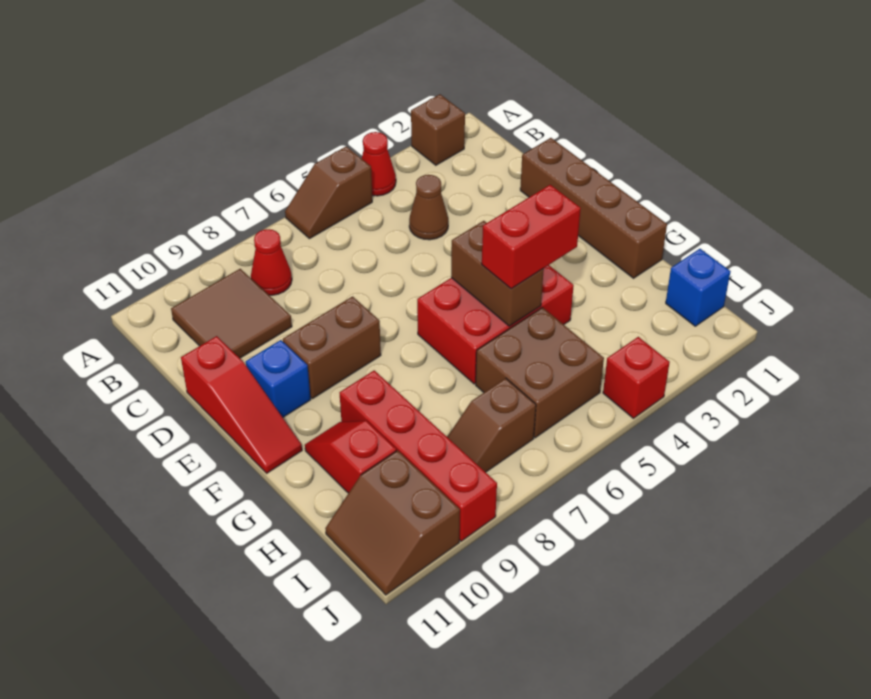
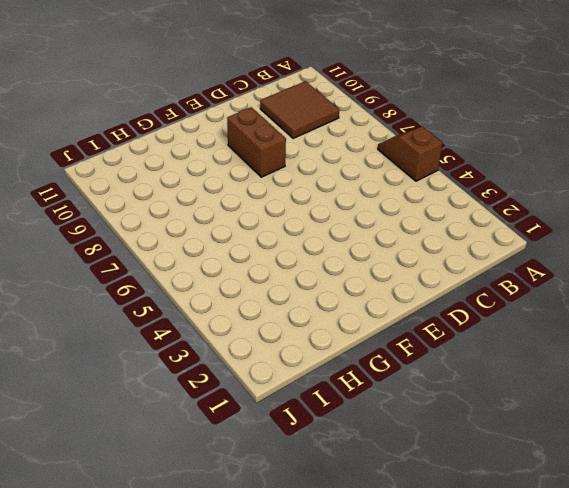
none -> brown brick A2 level 1
none -> red cone A4 level 1
none -> red cone B8 level 1

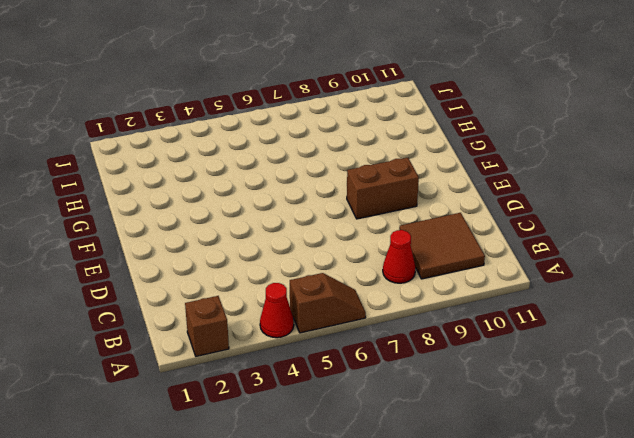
none -> brown cone C4 level 1
none -> brown brick D1:G1 level 1
none -> red slope D11:F11 level 1 top D

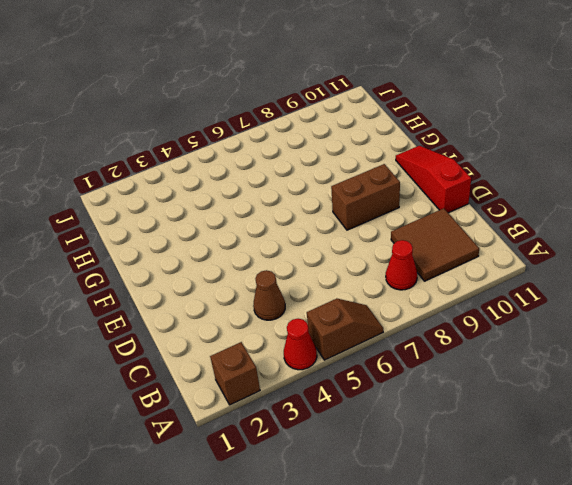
none -> brown brick D1:G1 level 1
none -> blue brick E10 level 1
none -> red brick F4:G6 level 1

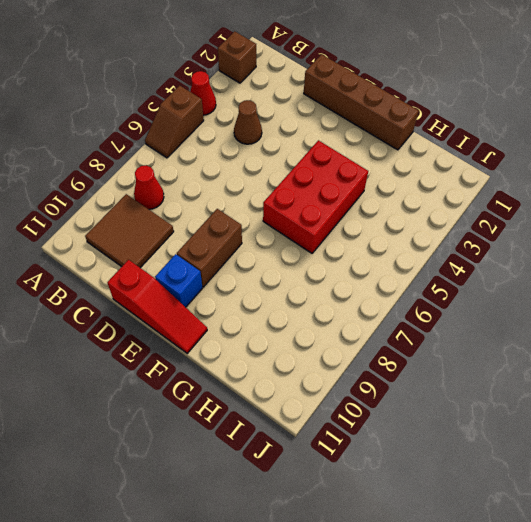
none -> red brick G9:J9 level 1
none -> red slope G10:H10 level 1 top H
none -> brown brick H5:I6 level 1

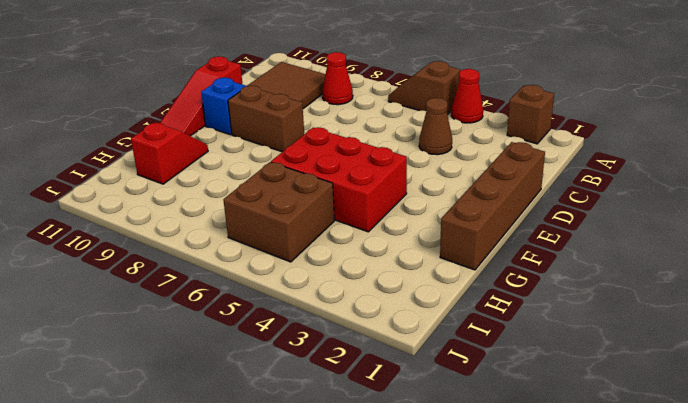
none -> red brick G9:J9 level 1
none -> blue brick I1 level 1
none -> brown slope I7:I8 level 1 top 7

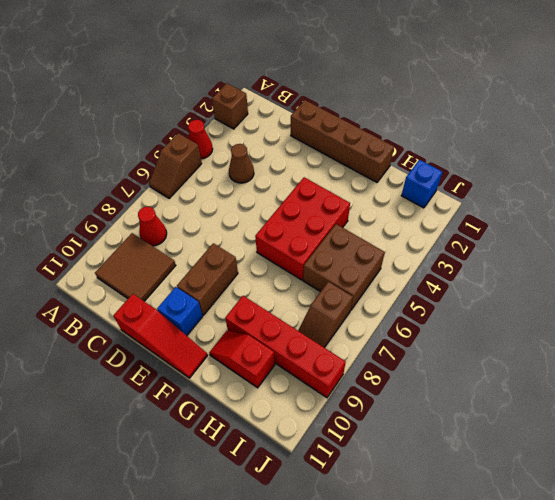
none -> brown slope I10:J11 level 1 top 10
none -> red brick J4 level 1
none -> brown brick F5:G5 level 2

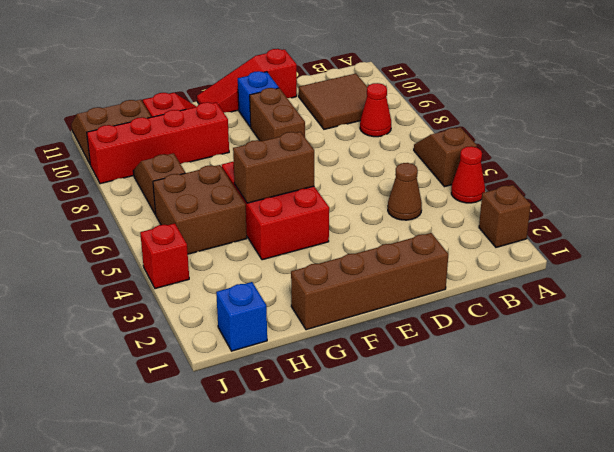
none -> red brick G4:G5 level 3

